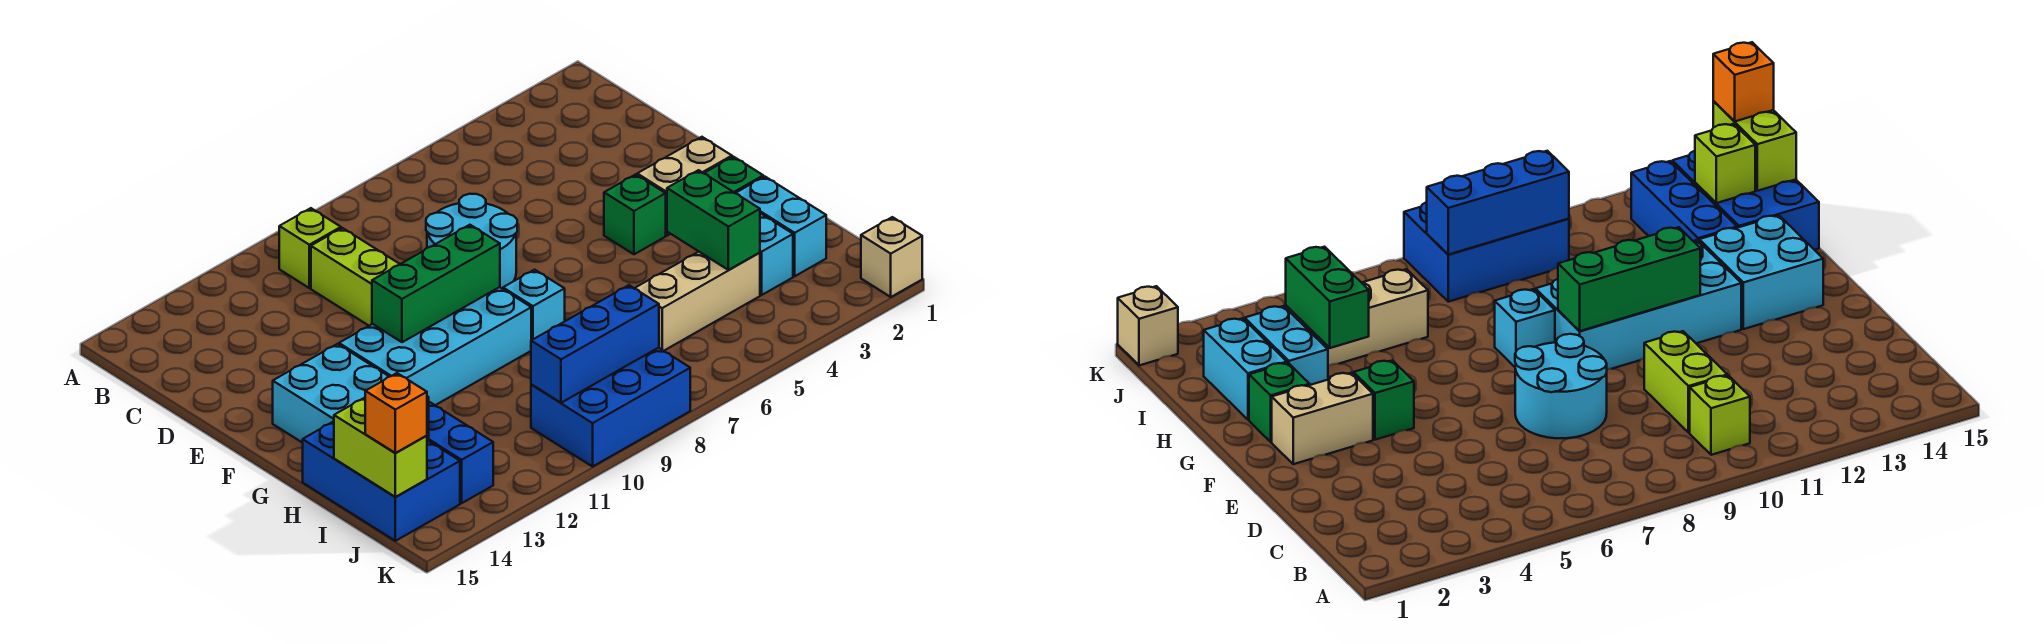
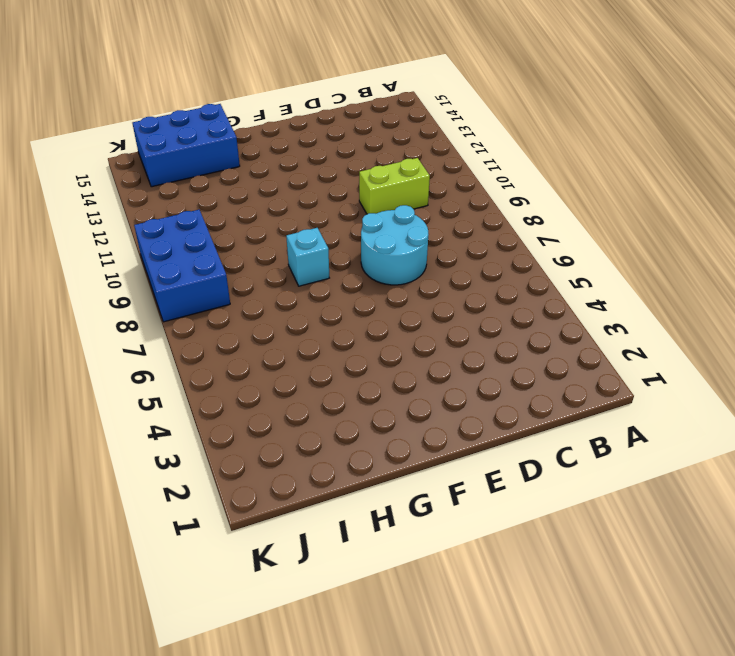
none -> lime brick B10 level 1
none -> tan brick F2:F3 level 1
none -> green brick F4 level 1

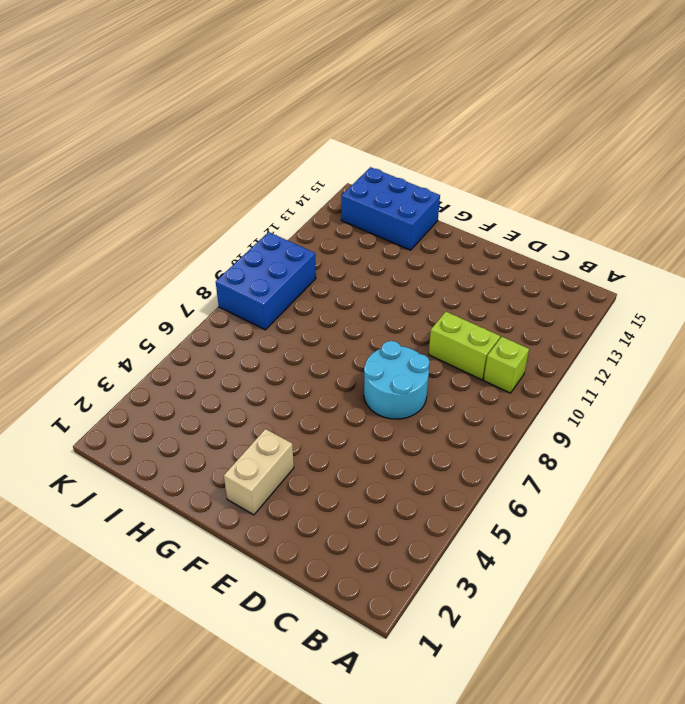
none -> green brick F4 level 1
none -> cyan brick F9:G12 level 1
none -> cyan brick F13:G14 level 1

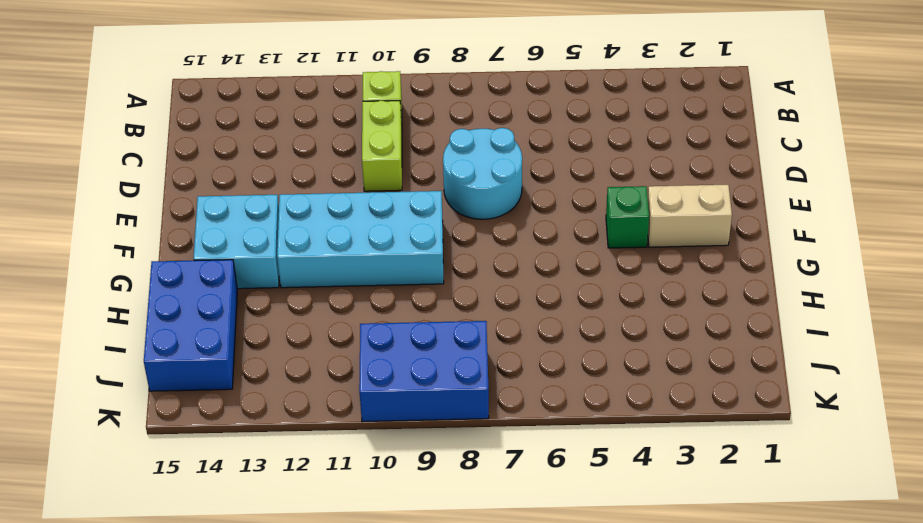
none -> green brick G2 level 1
none -> cyan brick G8 level 1
none -> cyan brick H2:I2 level 1

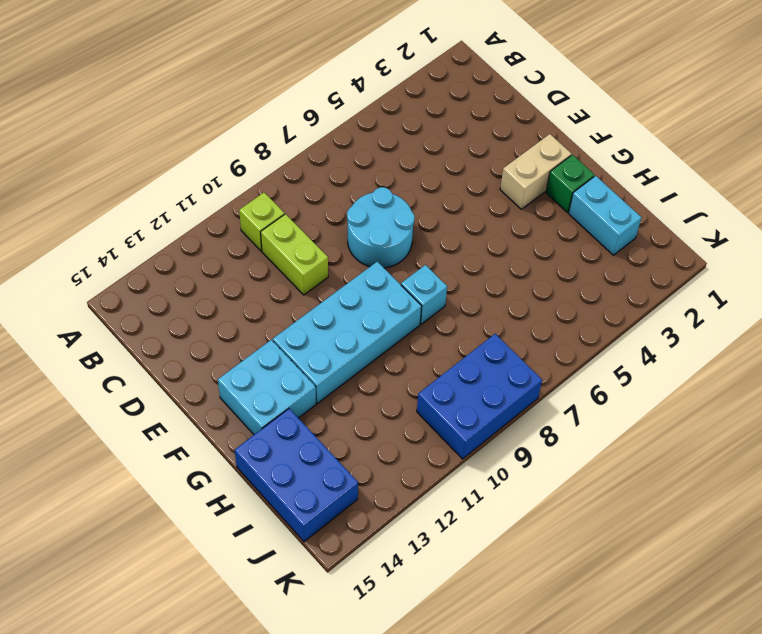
none -> green brick F4 level 1
none -> cyan brick H3:I3 level 1
none -> blue brick H13:J13 level 1

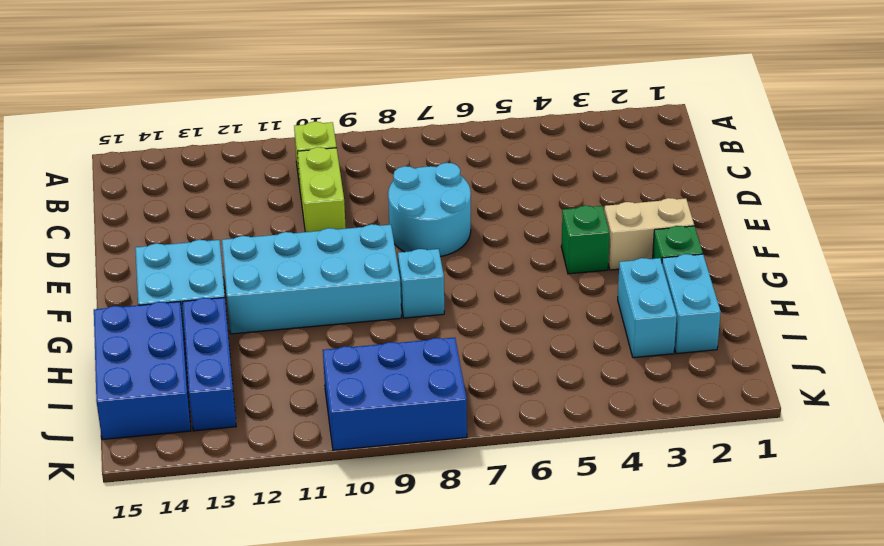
none -> tan brick I4:I6 level 1
none -> tan brick K1 level 1
none -> green brick F9:F11 level 2

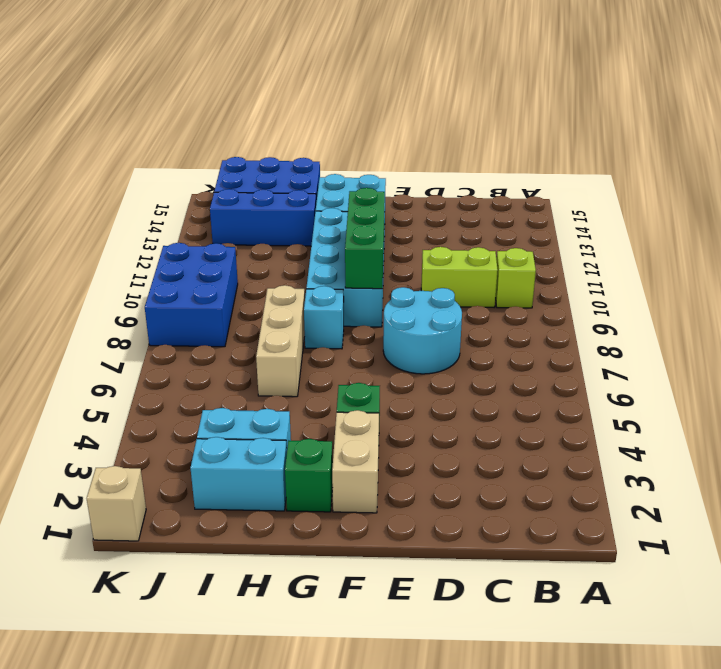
tan brick H6:H8 level 1 -> tan brick I4:I6 level 1
none -> green brick H4:I4 level 2
none -> lime brick I14 level 2
none -> lime brick I15:J15 level 2

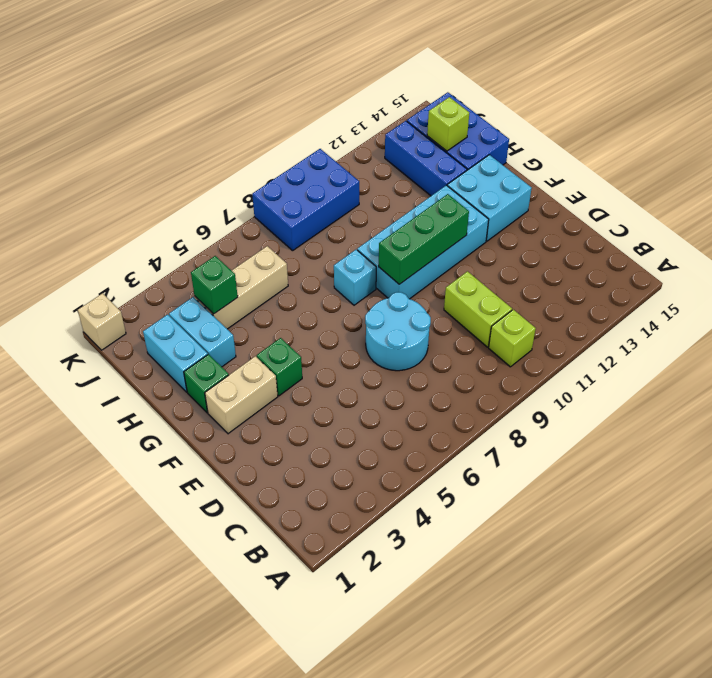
green brick I4 level 2 -> green brick H4:I4 level 2
none -> lime brick I15:J15 level 2
none -> blue brick J8:J10 level 2
none -> orange brick J15 level 3

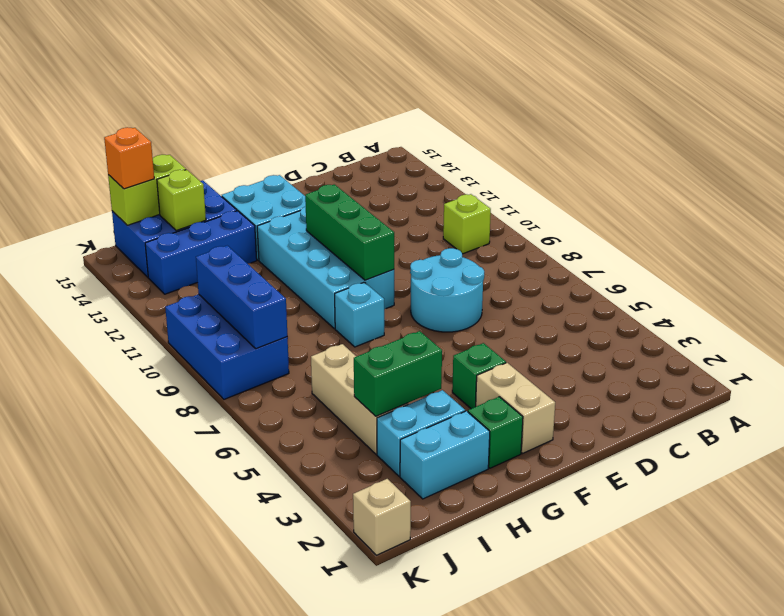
none -> lime brick C10:D10 level 1

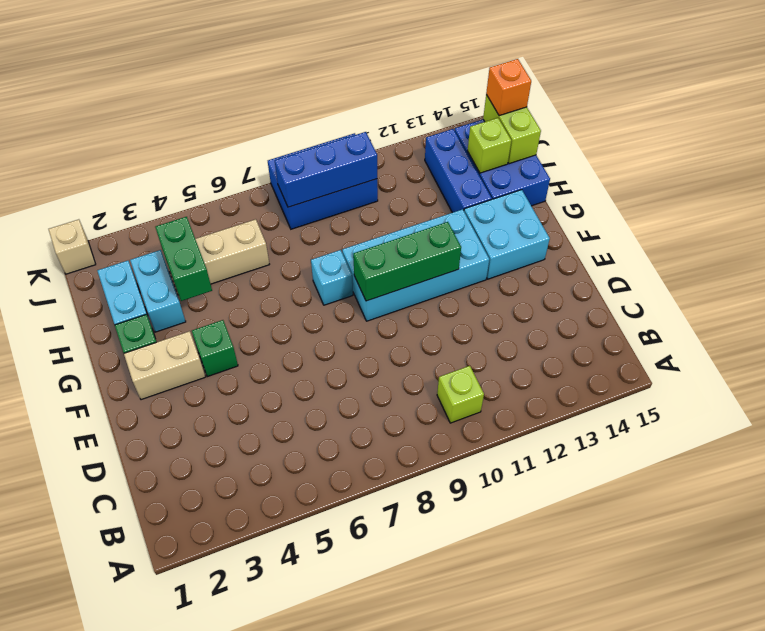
none -> lime brick C10:D10 level 1
none -> cyan round brick D7:E8 level 1

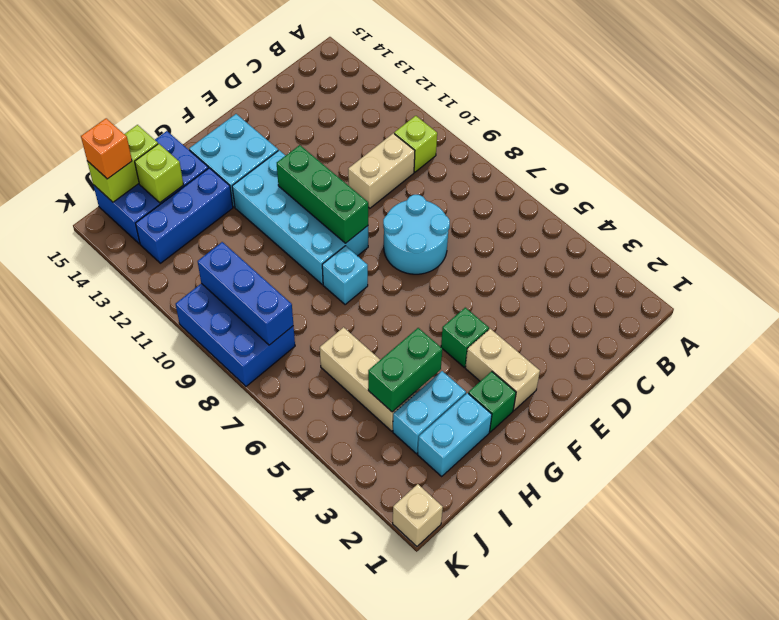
tan brick C10:D10 level 1 -> lime brick C10:D10 level 1

